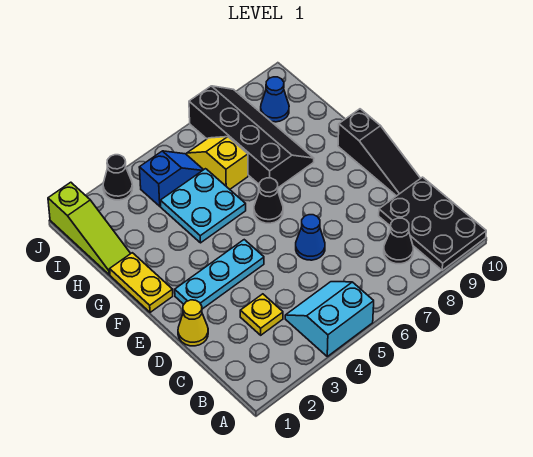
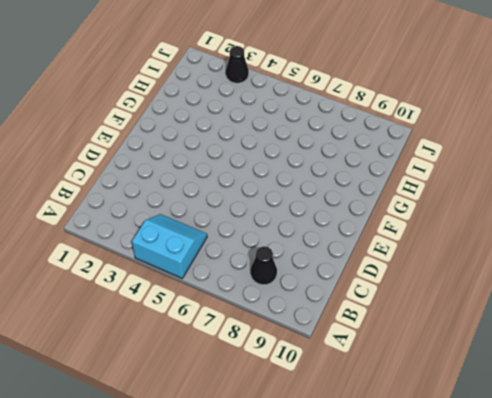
none -> black plate A9:C10 level 1
none -> yellow plate C3 level 1
none -> yellow cone D1 level 1

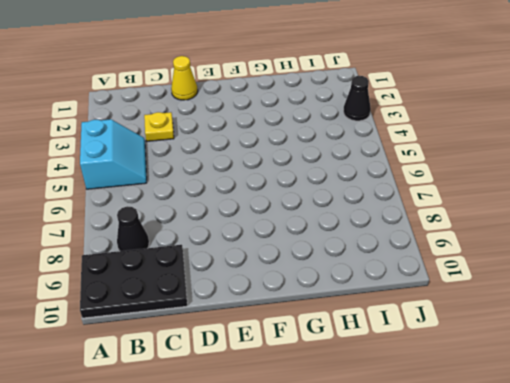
none -> blue cone D6 level 1
none -> black slope D10:F10 level 1 top F
none -> cyan plate E2:E4 level 1

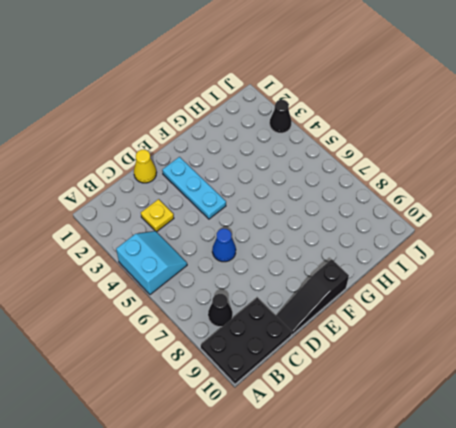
none -> yellow plate F1:G1 level 1
none -> black cone F6 level 1
none -> cyan plate G4:H5 level 1

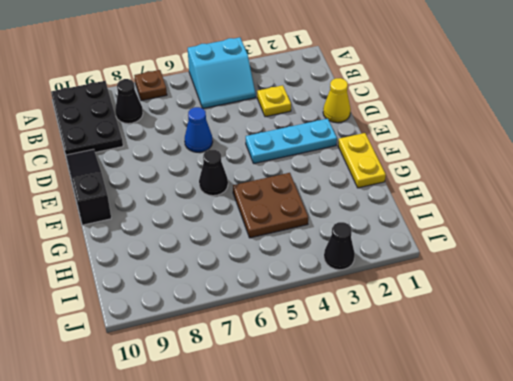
brown plate A7 level 1 -> none
brown plate G4:H5 level 1 -> cyan plate G4:H5 level 1
none -> black slope G7:J8 level 1 top 7
none -> lime slope H1:J1 level 1 top J
none -> yellow slope H6:I6 level 1 top H

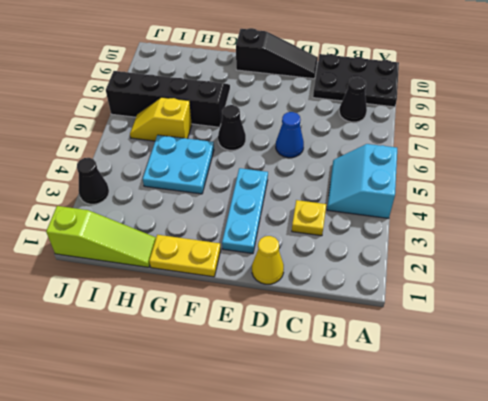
none -> blue slope I4:I5 level 1 top 4
none -> blue cone I9 level 1

